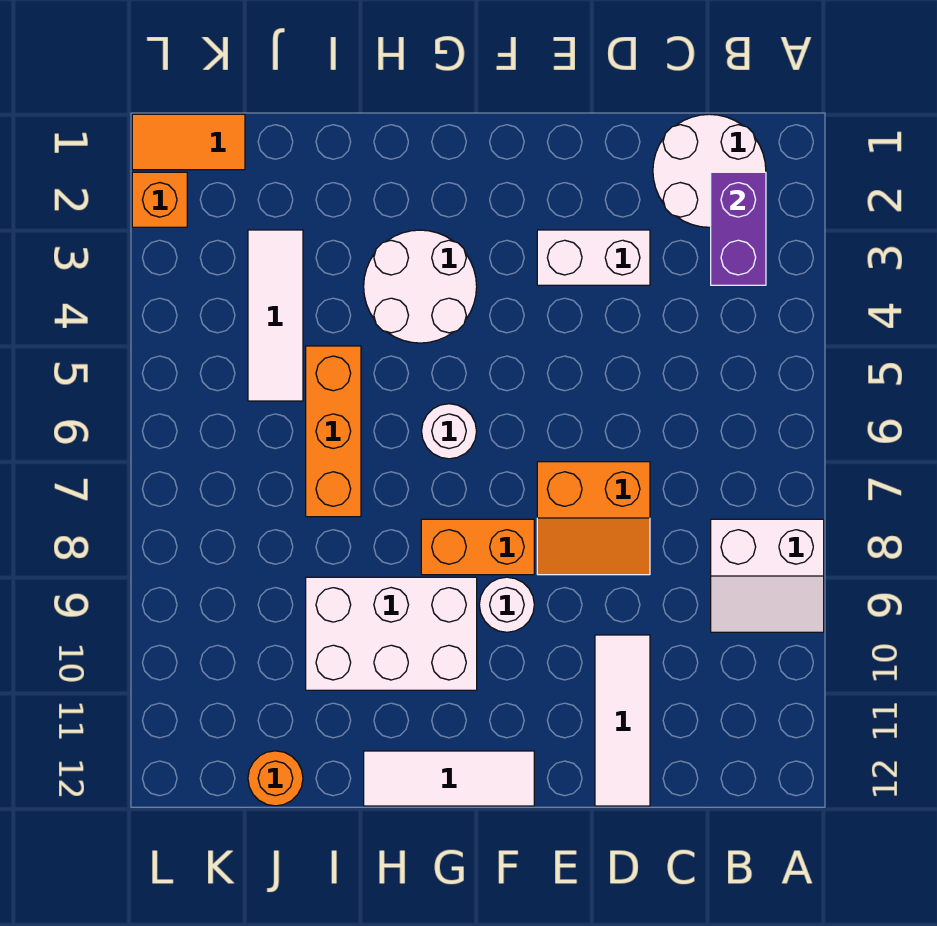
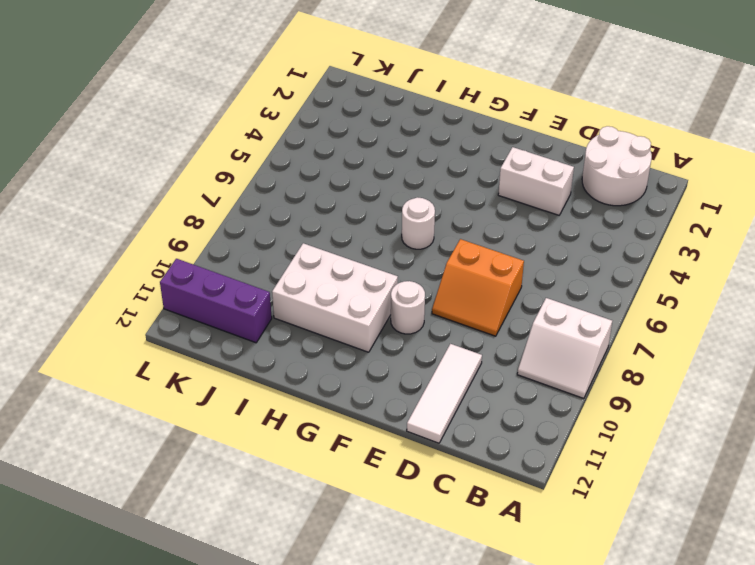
purple brick J11:L11 level 1 -> none
none -> orange brick F8:G8 level 1
none -> white tile F12:H12 level 1
none -> white round brick G3:H4 level 1

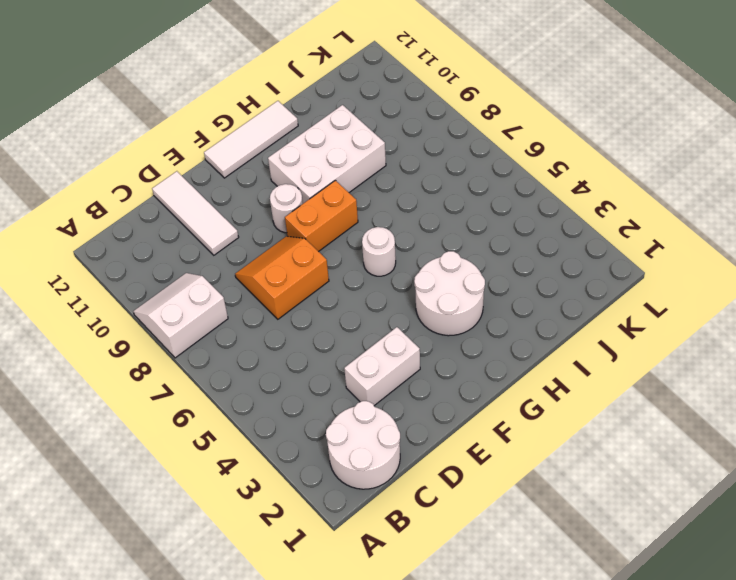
none -> orange brick I5:I7 level 1
none -> white tile J3:J5 level 1
none -> orange round brick J12 level 1

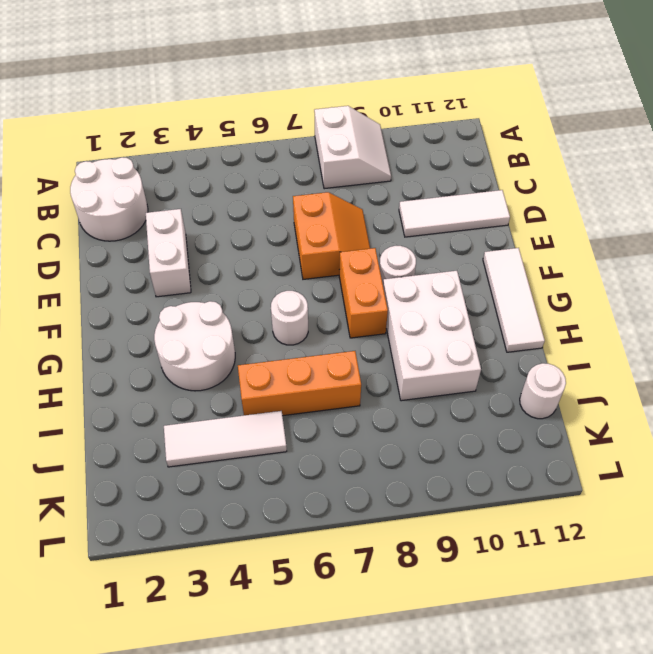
white round brick J12 level 1 -> orange round brick J12 level 1
none -> orange tile K1:L1 level 1
none -> orange brick L2 level 1
none -> purple brick B2:B3 level 2

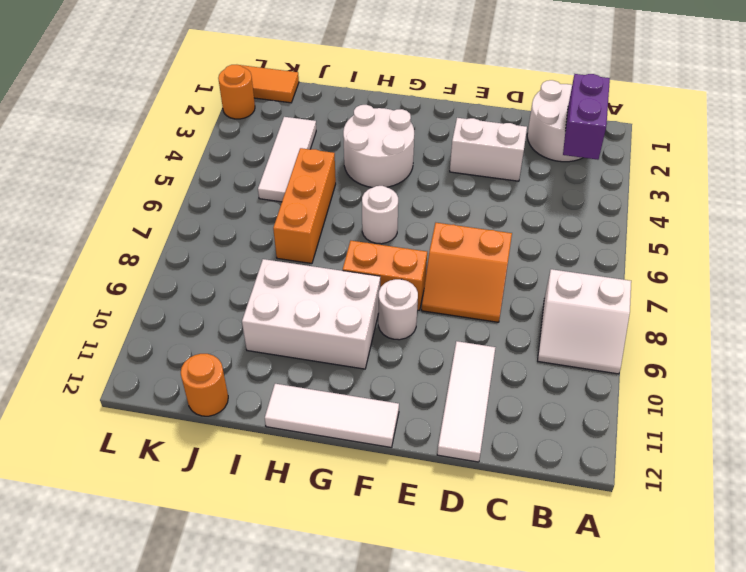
orange round brick L2 level 1 -> orange brick L2 level 1

